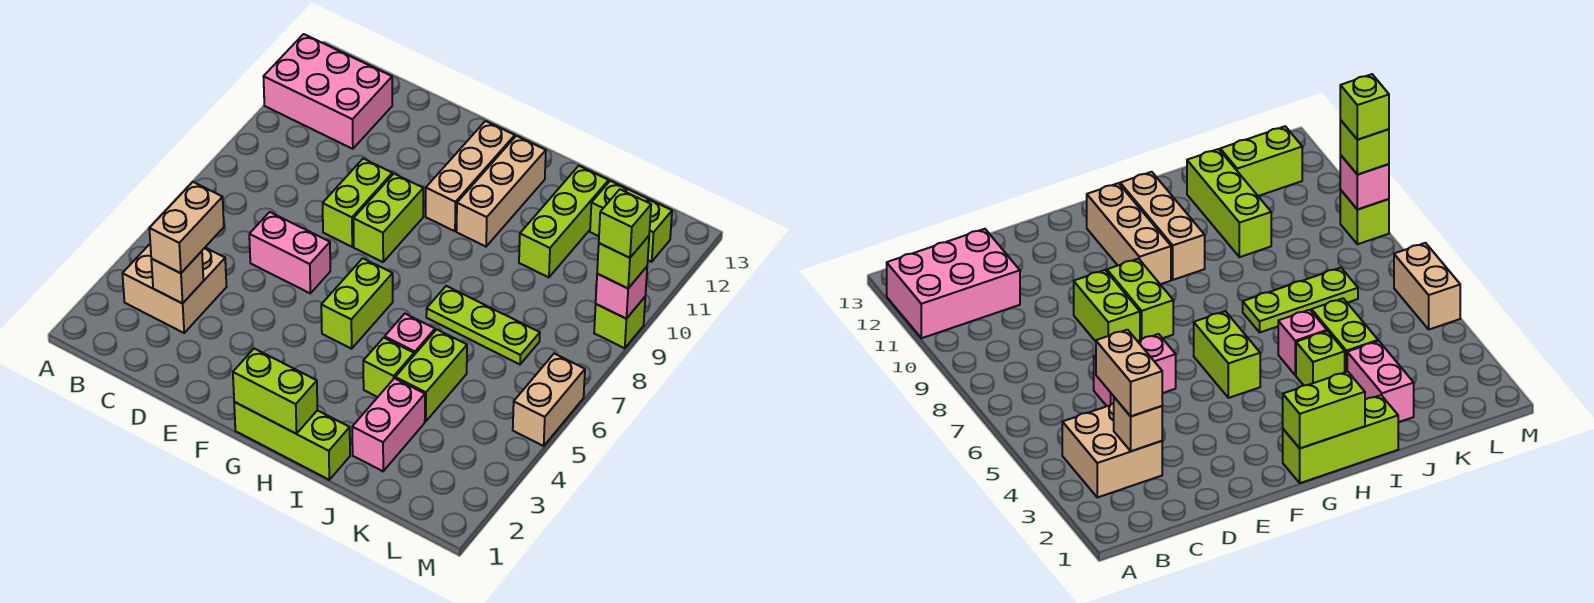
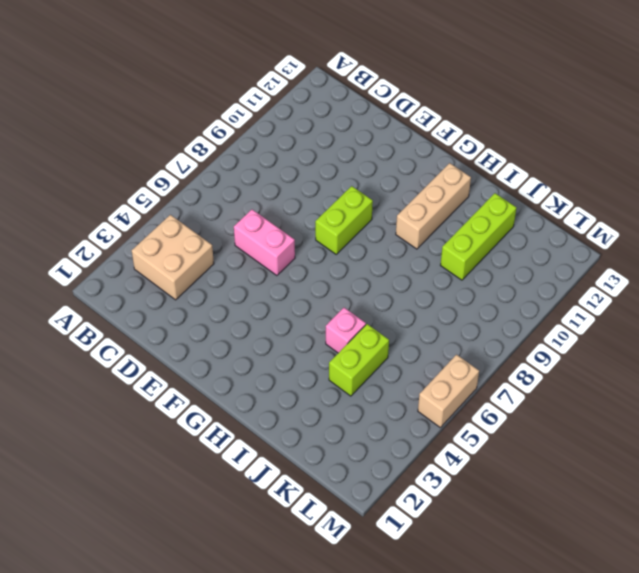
none -> pink brick A11:C12 level 1
none -> lime brick E8:E9 level 1
none -> lime brick G1:I1 level 1

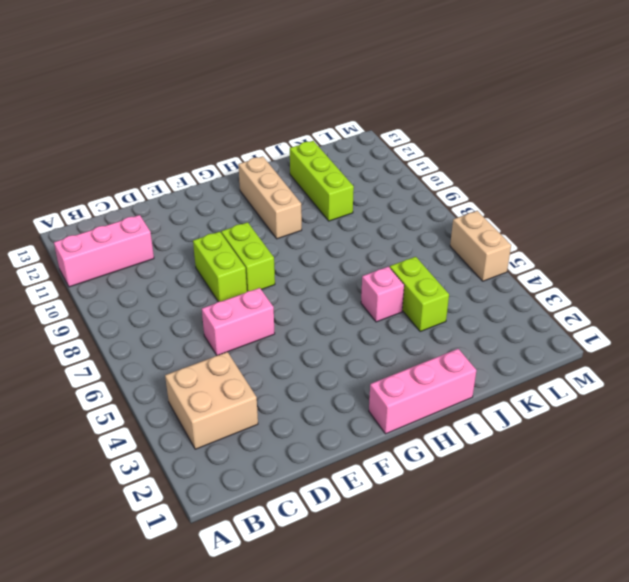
pink brick A11:C11 level 1 -> pink brick A11:C12 level 1
pink brick G1:I1 level 1 -> lime brick G1:I1 level 1
none -> lime brick G5:G6 level 1
none -> tan brick G10:G12 level 1
none -> lime brick I4 level 1

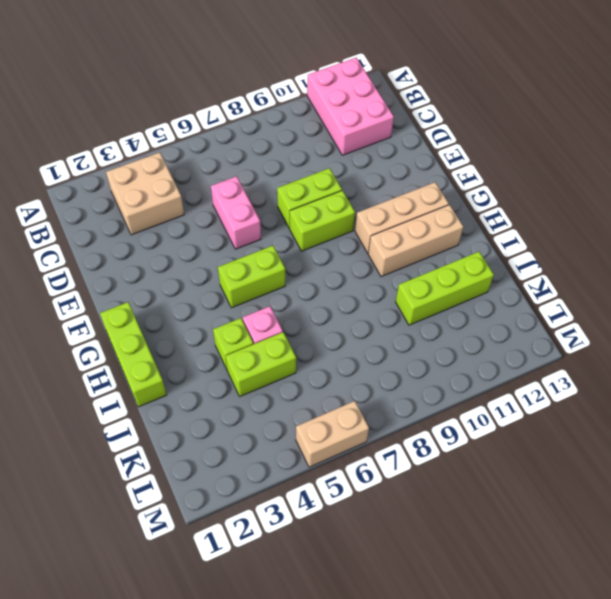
none -> lime plate I7:K7 level 1
none -> pink brick J2:J3 level 1
none -> lime brick K12:L12 level 1

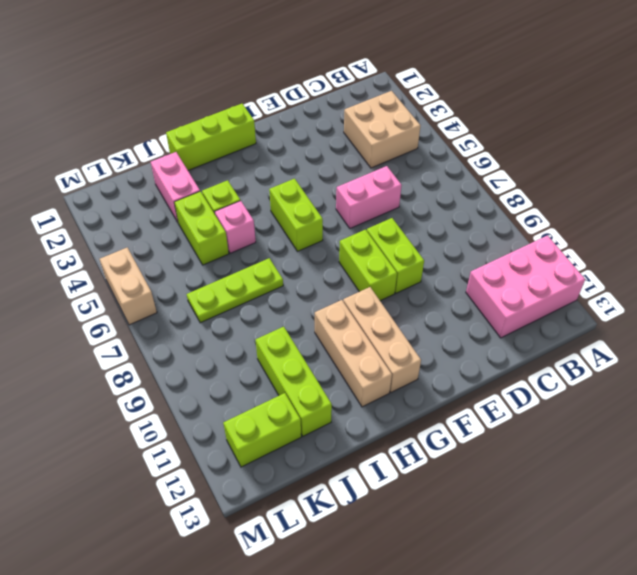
none -> lime brick M9 level 1
none -> tan brick C3 level 2
none -> lime brick G1:H1 level 2

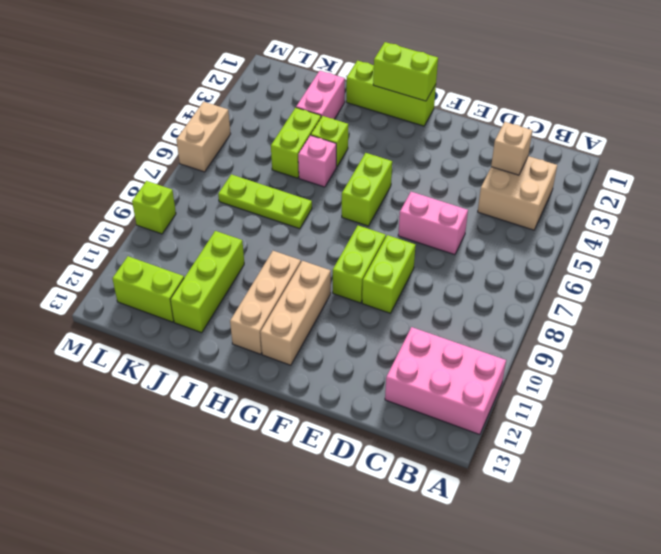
none -> pink brick M9 level 2
none -> tan brick C3:C4 level 3
none -> lime brick M9 level 3

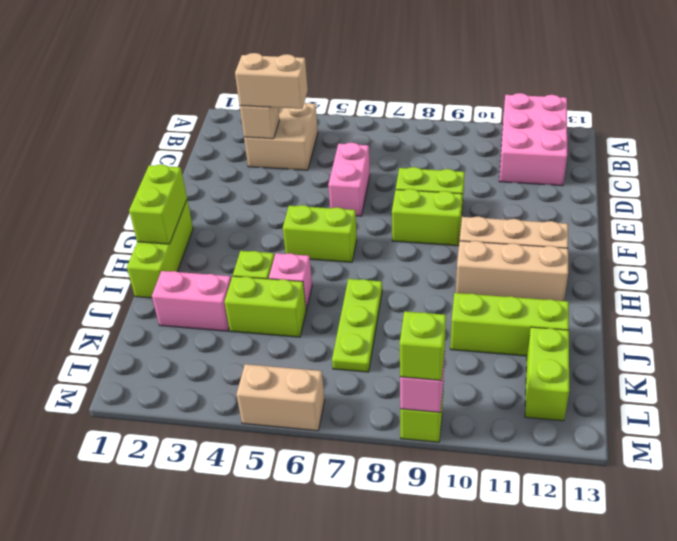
none -> lime brick M9 level 4

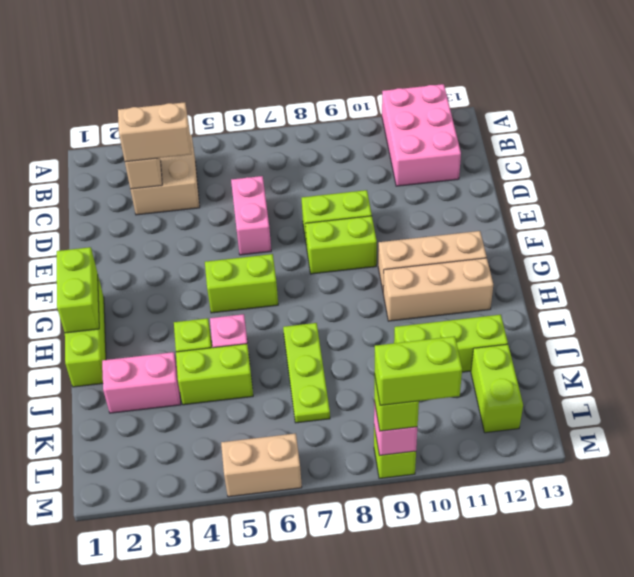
lime brick M9:M10 level 4 -> lime brick M9 level 4

